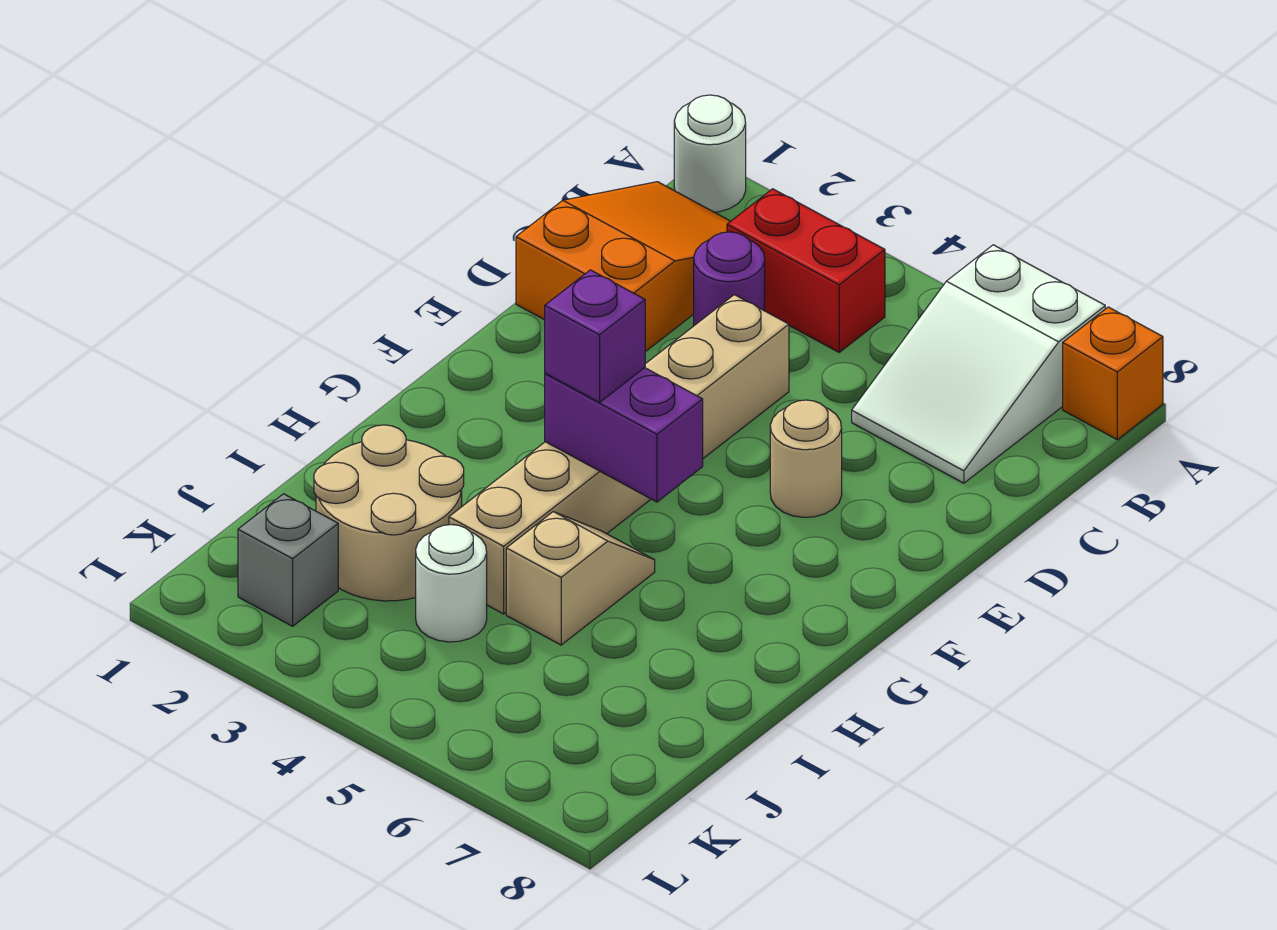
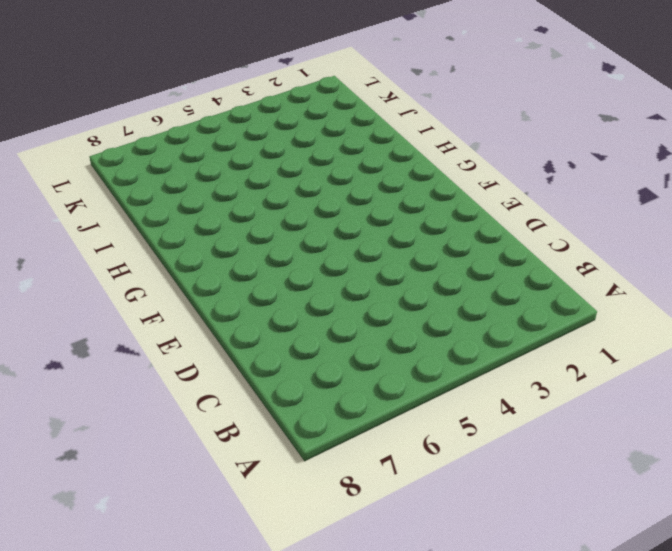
none -> white round brick A1 level 1
none -> white slope A6:C7 level 1 top A
none -> orange brick A8 level 1

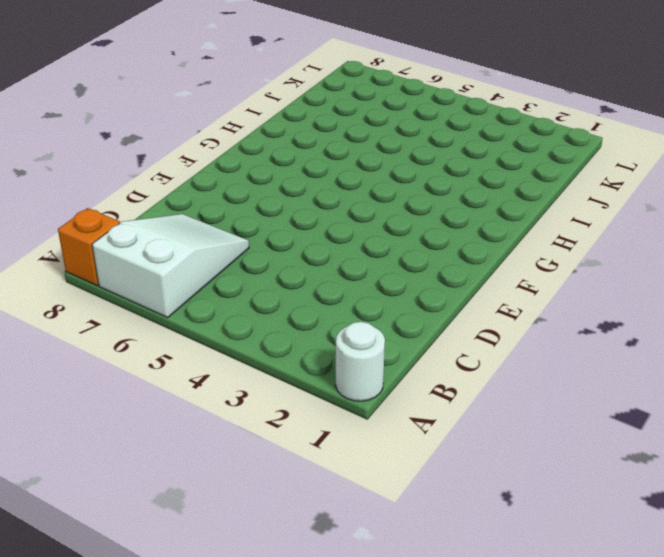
none -> orange slope B1:D2 level 1 top D
none -> red brick B3:B4 level 1
none -> purple round brick C3 level 1

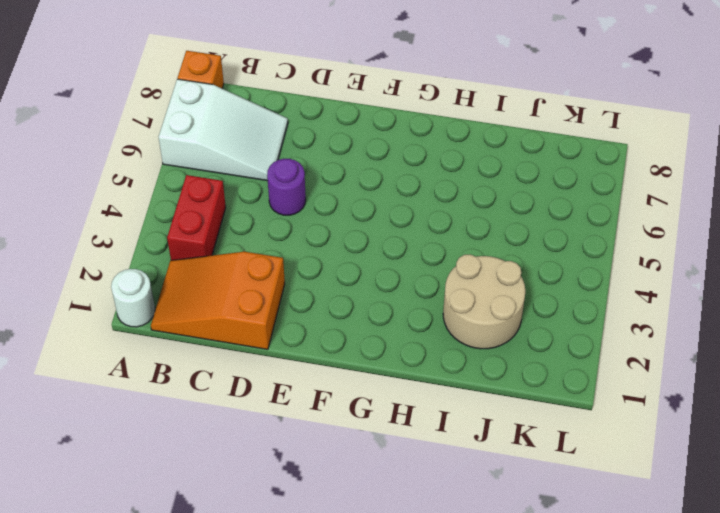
purple round brick D5 level 1 -> purple round brick C3 level 1
none -> tan brick D4:I4 level 1
none -> tan round brick E6 level 1
none -> tan slope H5:I5 level 1 top I

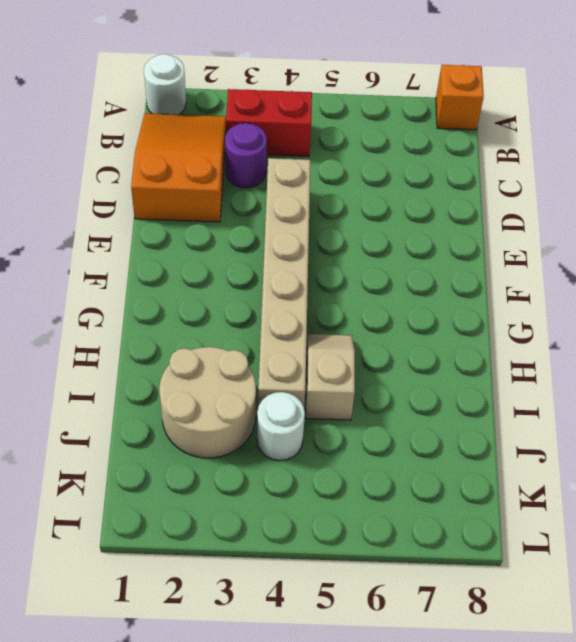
none -> white slope A6:C7 level 1 top A
none -> tan round brick E6 level 1
none -> grey brick K2 level 1

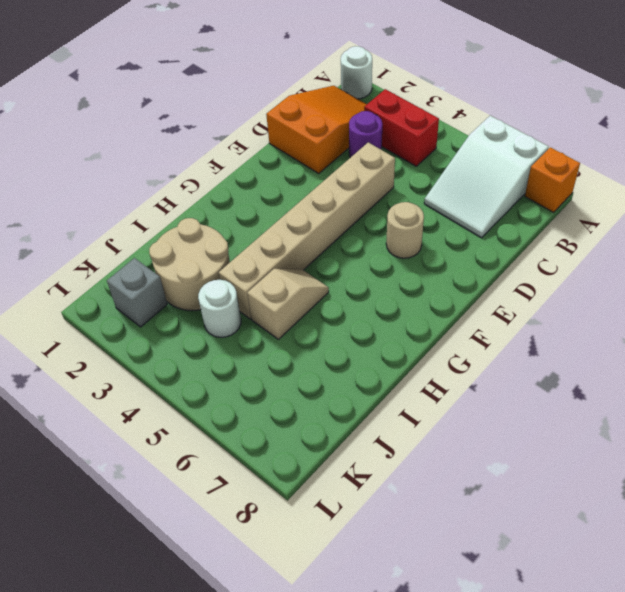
none -> purple brick G4:G5 level 2
none -> purple brick G4 level 3

